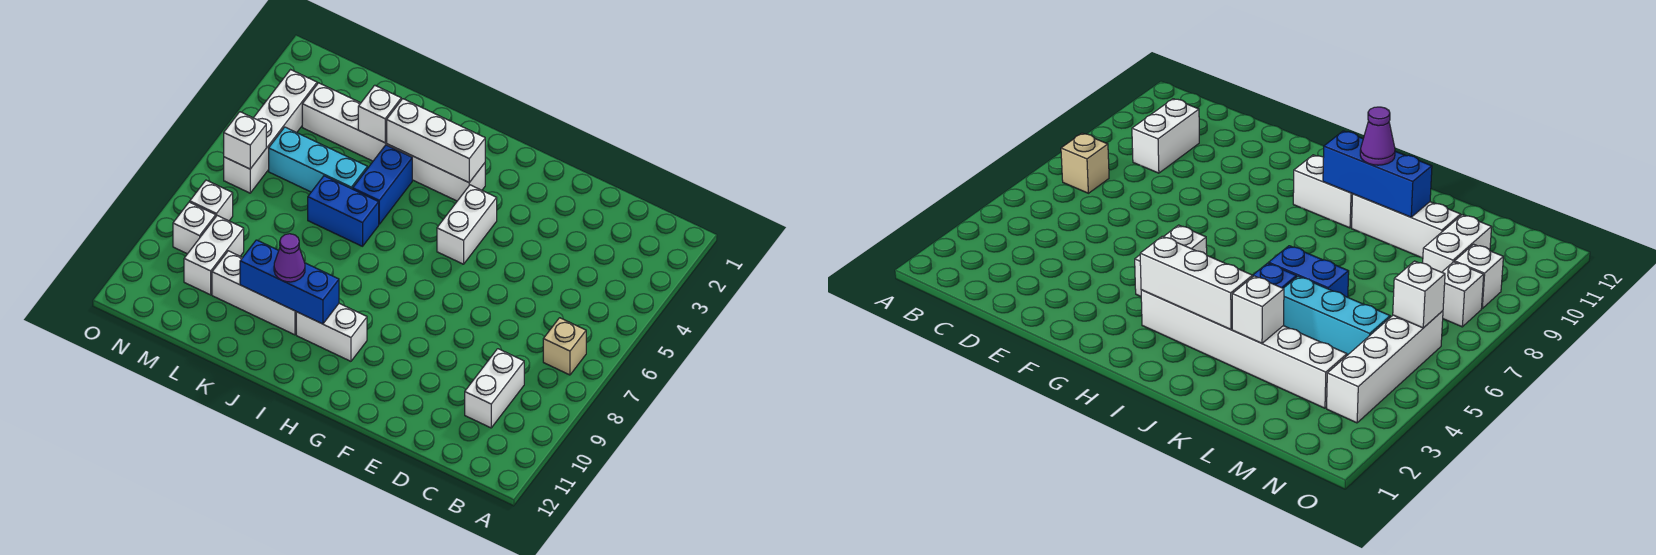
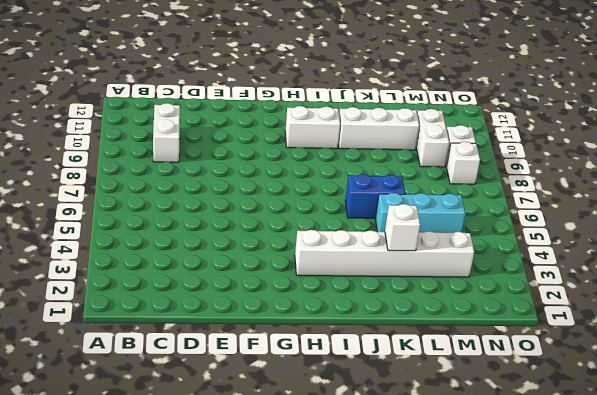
none -> tan brick B7 level 1
none -> white brick G4:G5 level 1
none -> blue brick J4:J5 level 1

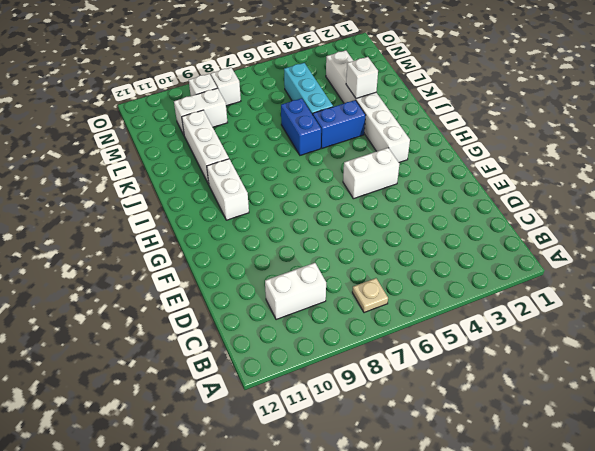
tan plate B7 level 1 -> tan brick B7 level 1
none -> white brick N3:N6 level 1
none -> white brick H3:J3 level 2
none -> blue brick I10:K10 level 2

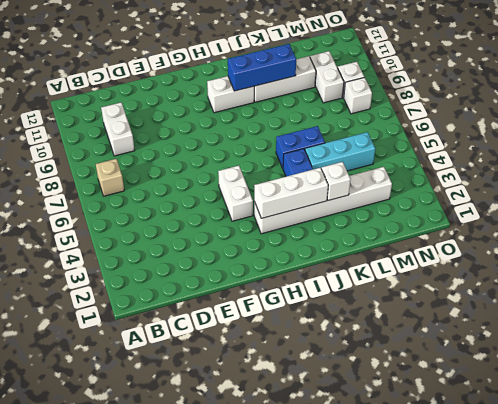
none -> white brick N3:N6 level 1
none -> white brick N6 level 2
none -> purple cone J10 level 3

